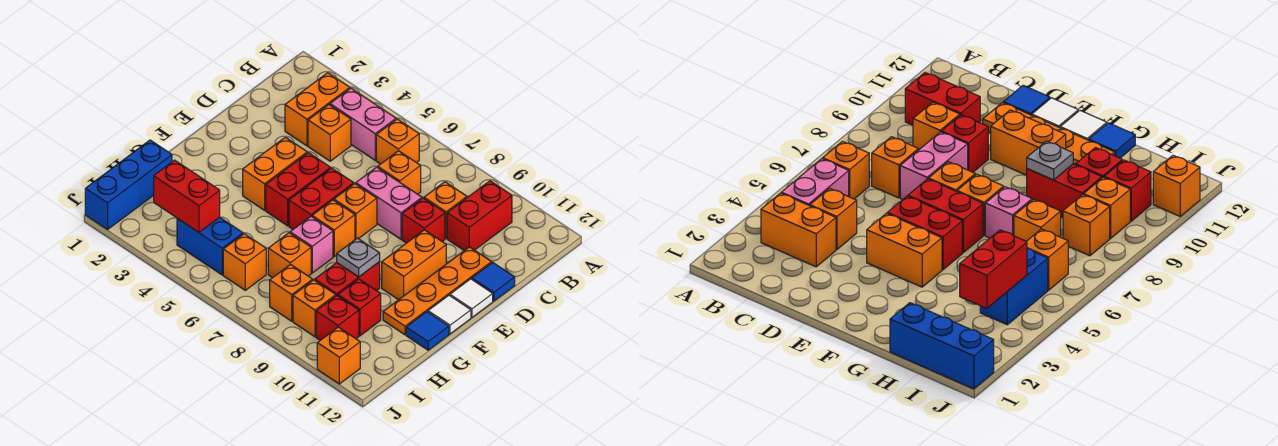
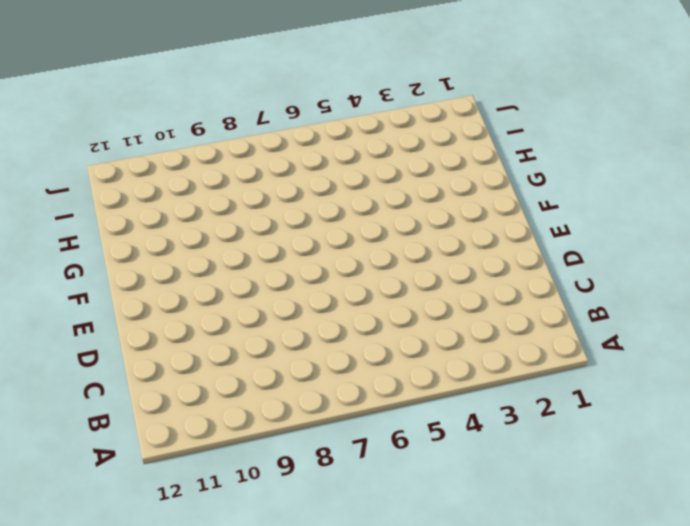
none -> orange brick B3:C3 level 1
none -> pink brick B4:B5 level 1
none -> orange brick B6 level 1
none -> red brick B10:C10 level 1

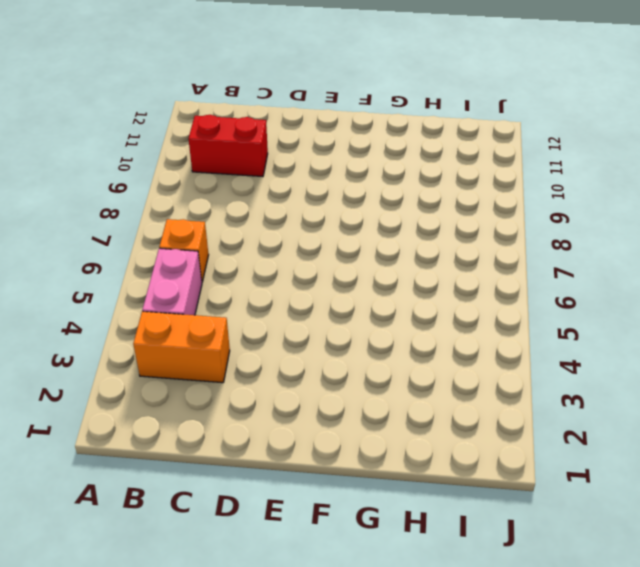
none -> orange brick C4 level 1
none -> orange brick C7 level 1
none -> orange brick C9 level 1
none -> pink brick D7:D8 level 1

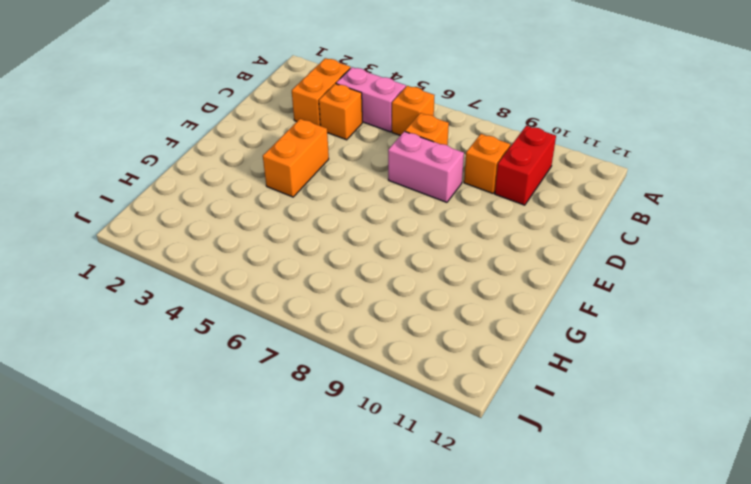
none -> red brick D9 level 1
none -> orange plate D11:G11 level 1
none -> blue tile D12 level 1
none -> red brick E5:F5 level 1

